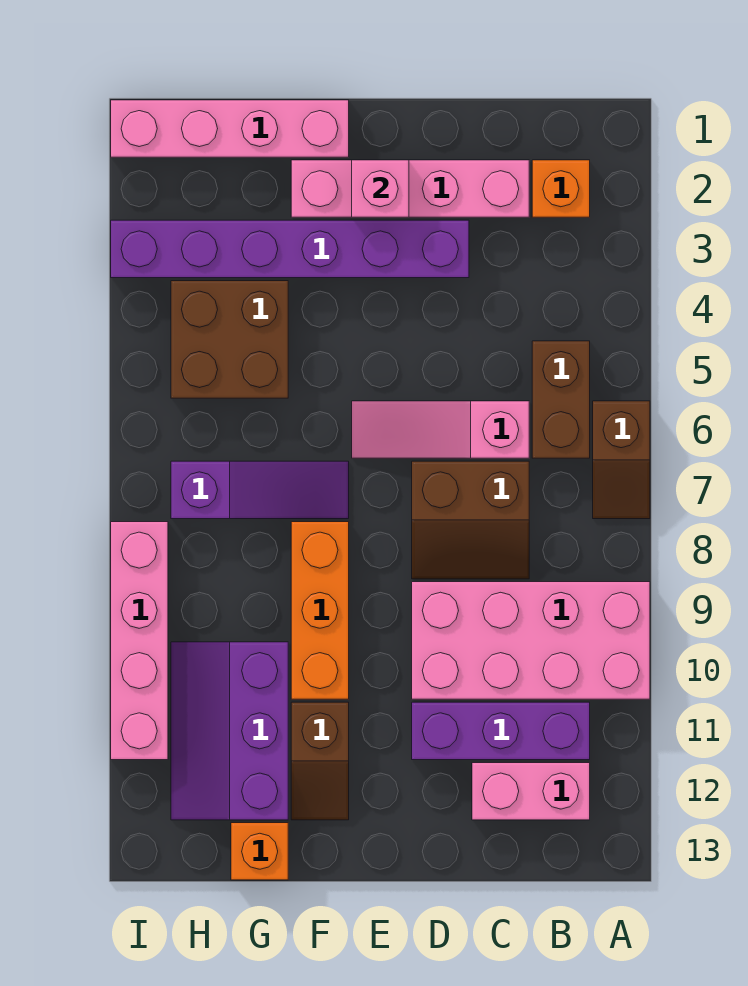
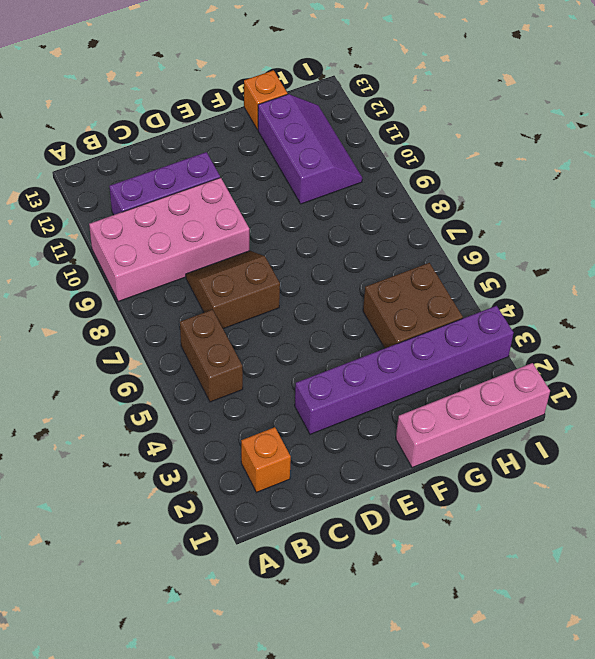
none -> brown slope A6:A7 level 1 top 6
none -> pink brick B12:C12 level 1
none -> pink brick C2:F2 level 1

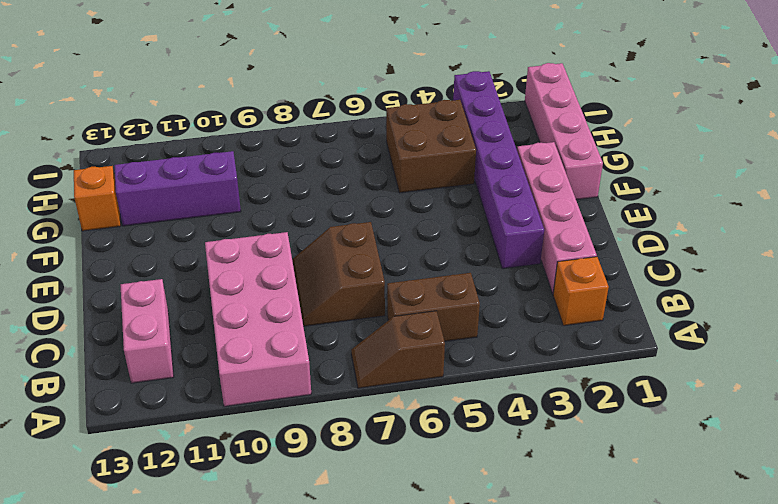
none -> purple brick B11:D11 level 1
none -> pink slope C6:E6 level 1 top C
none -> purple slope F7:H7 level 1 top H

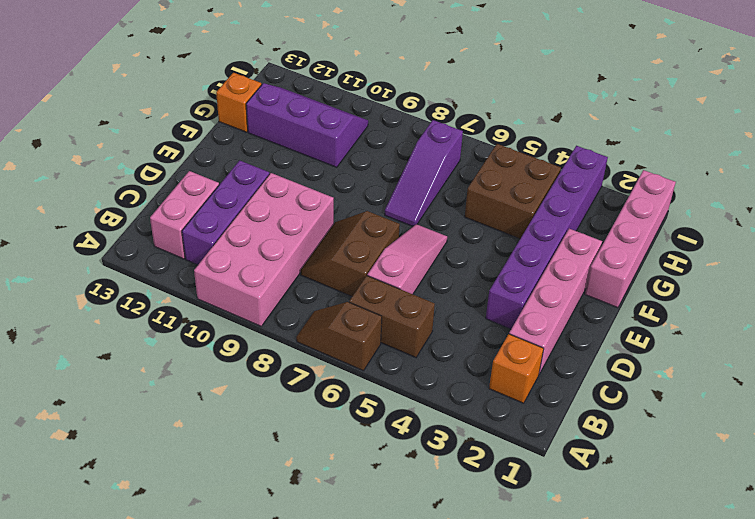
none -> orange brick F8:F10 level 1
none -> brown slope F11:F12 level 1 top 11
none -> pink brick I8:I11 level 1

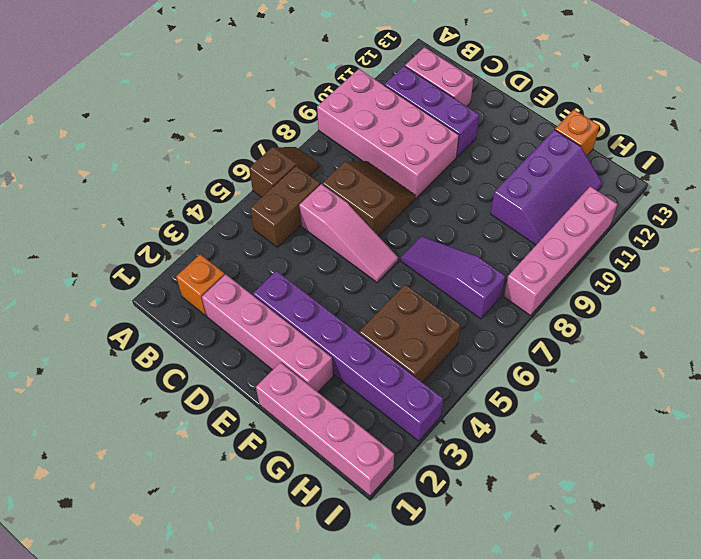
none -> orange brick F8:F10 level 1
none -> brown slope F11:F12 level 1 top 11
none -> pink brick E2 level 2

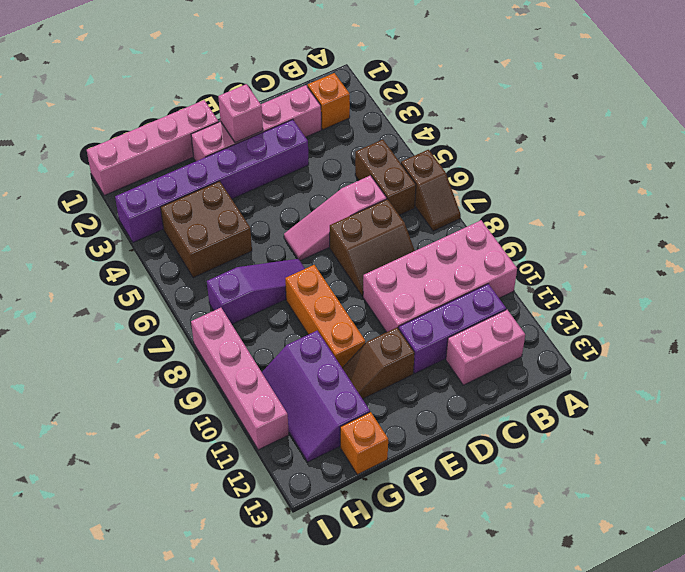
brown slope E11:F11 level 1 top E -> brown slope F11:F12 level 1 top 11

